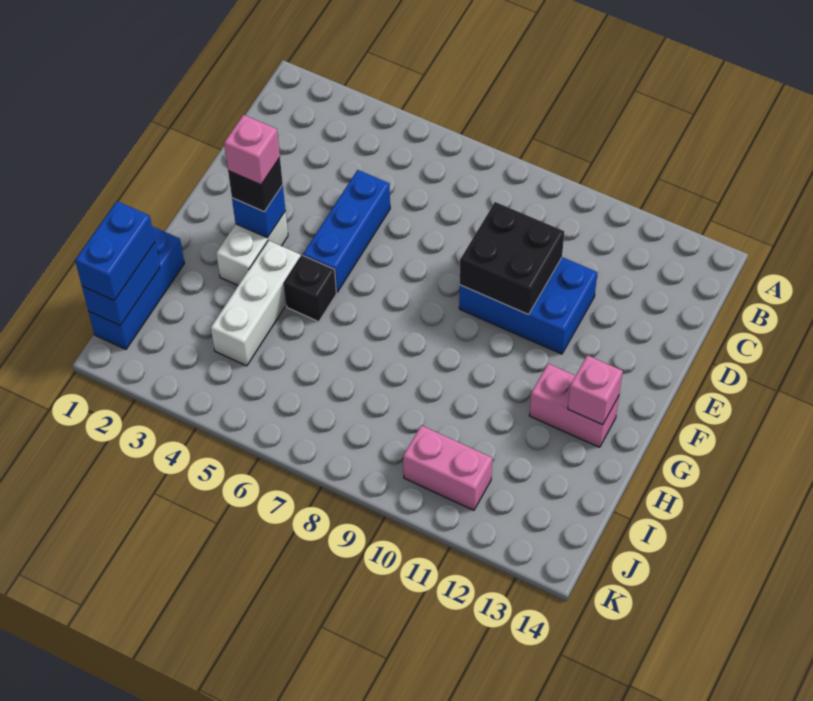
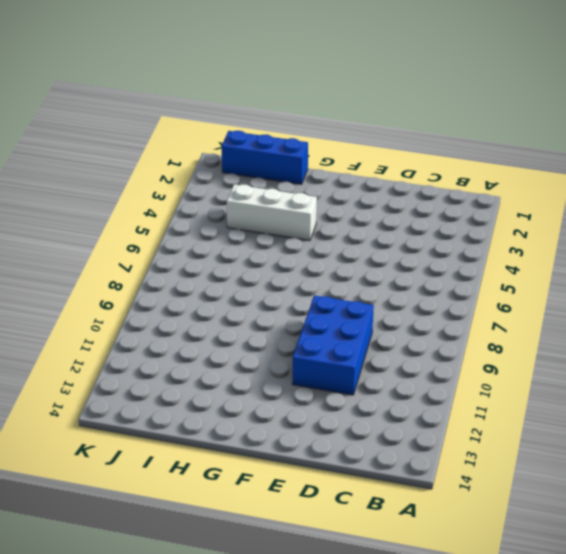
none -> blue brick D5:F5 level 1
none -> white brick F3:G3 level 1
none -> black brick G5 level 1

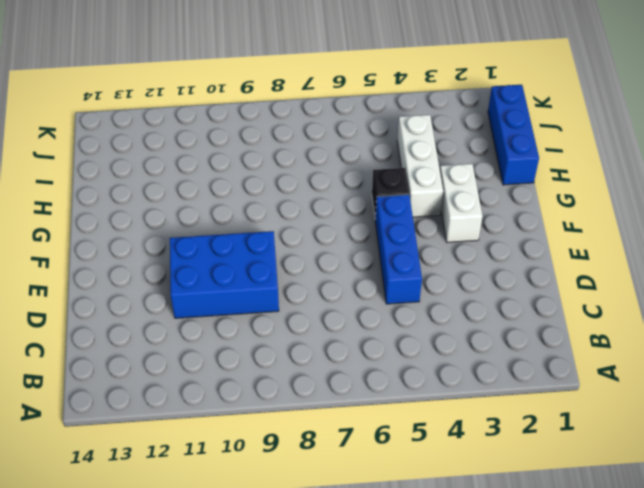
none -> pink brick G12:G13 level 1
none -> pink brick J10:J11 level 1
none -> black brick D9:E10 level 2

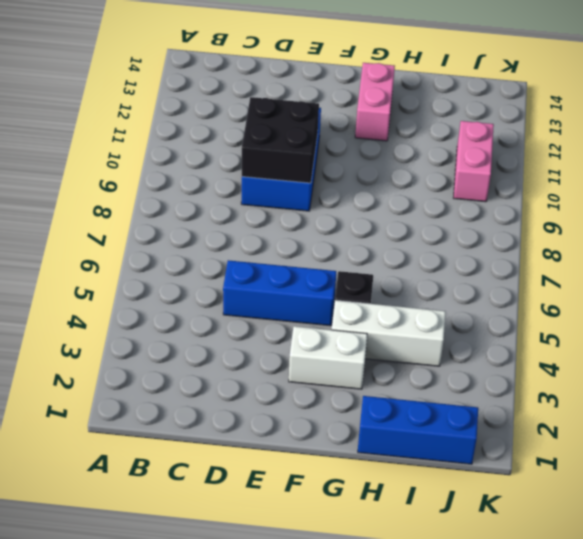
none -> blue brick F3 level 2
none -> pink brick G13 level 2
none -> blue brick I1:J1 level 2

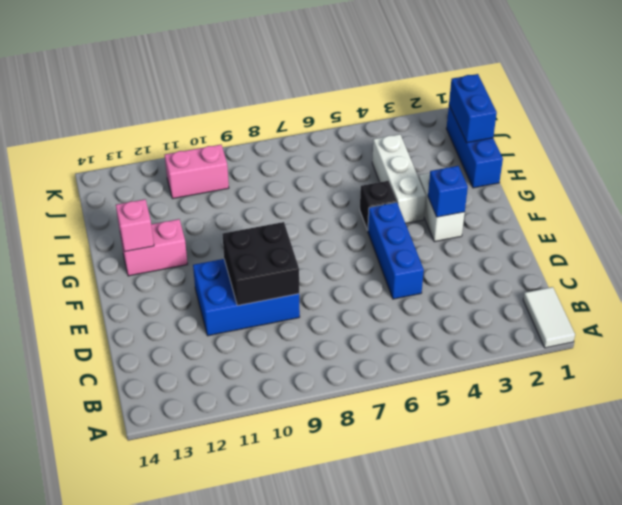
white tile A1:B1 level 1 -> none
none -> black brick F3 level 3
none -> blue brick I1:J1 level 3
none -> pink brick F3 level 4

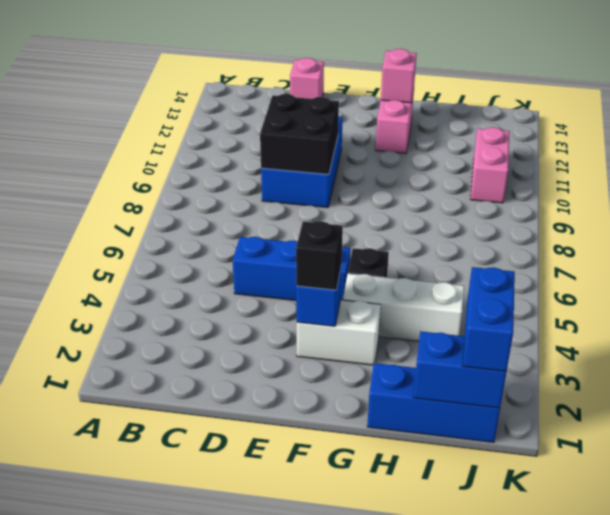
pink brick D14 level 1 -> pink brick F3 level 4
blue brick J1:J2 level 3 -> blue brick I1:J1 level 3

